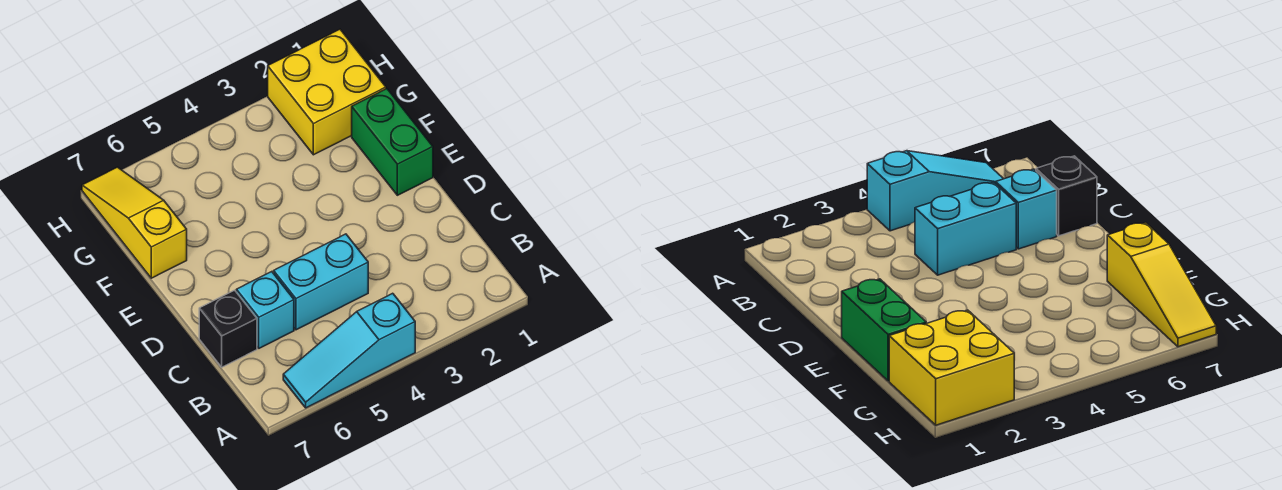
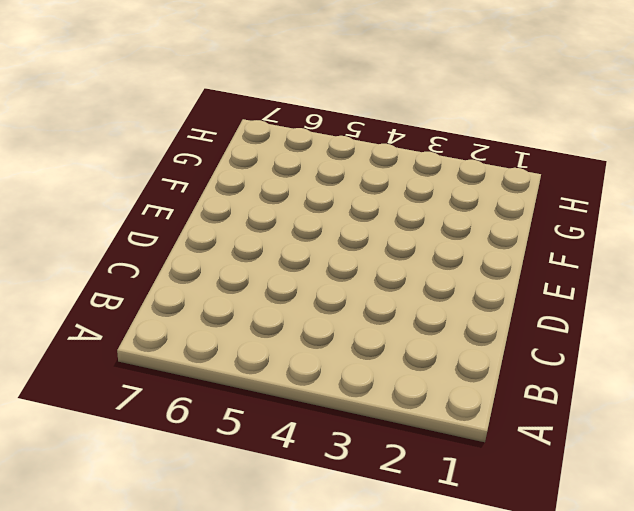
none -> cyan slope A4:A6 level 1 top 4
none -> cyan brick C4:C5 level 1

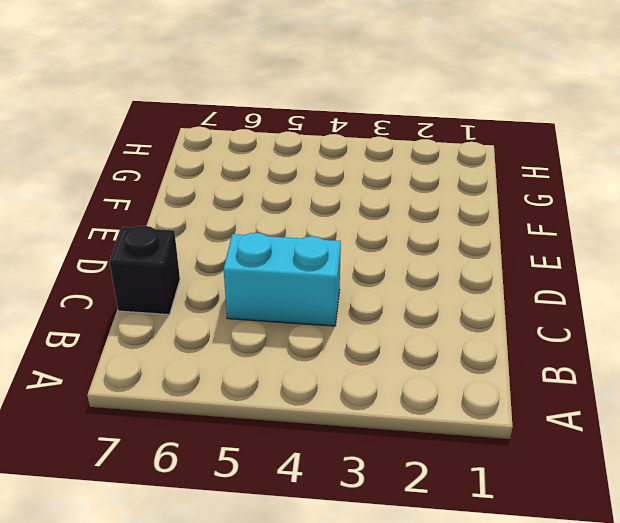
none -> cyan slope A4:A6 level 1 top 4
none -> cyan brick C6 level 1

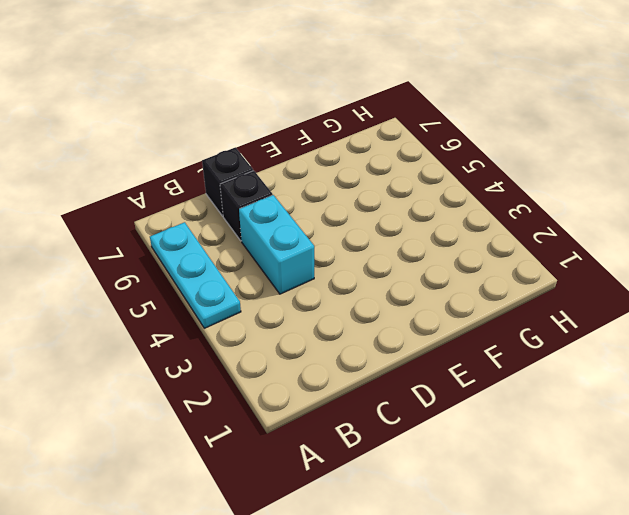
cyan plate A4:A6 level 1 -> cyan slope A4:A6 level 1 top 4
black brick C6 level 1 -> cyan brick C6 level 1
none -> green brick E1:F1 level 1
none -> yellow slope F7:H7 level 1 top F

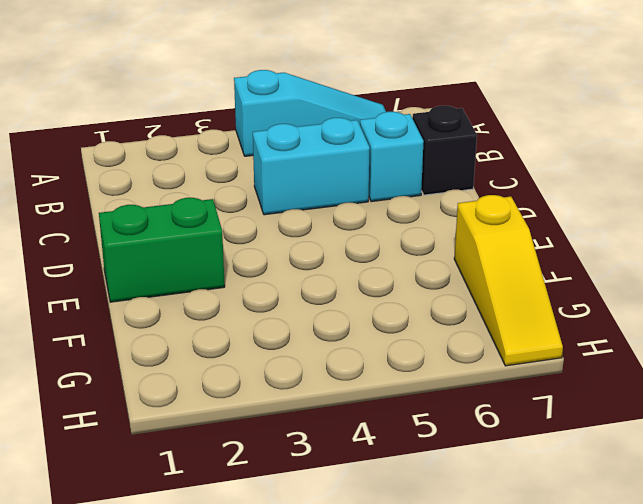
green brick E1:E2 level 1 -> green brick E1:F1 level 1
none -> yellow brick G1:H2 level 1

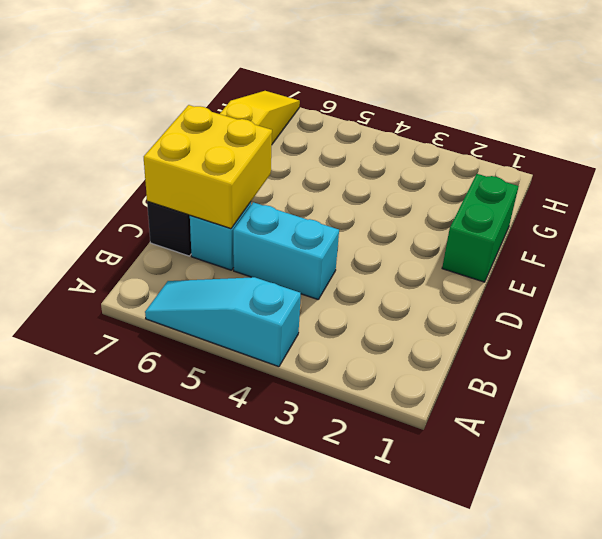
yellow brick C6:D7 level 2 -> yellow brick G1:H2 level 1

